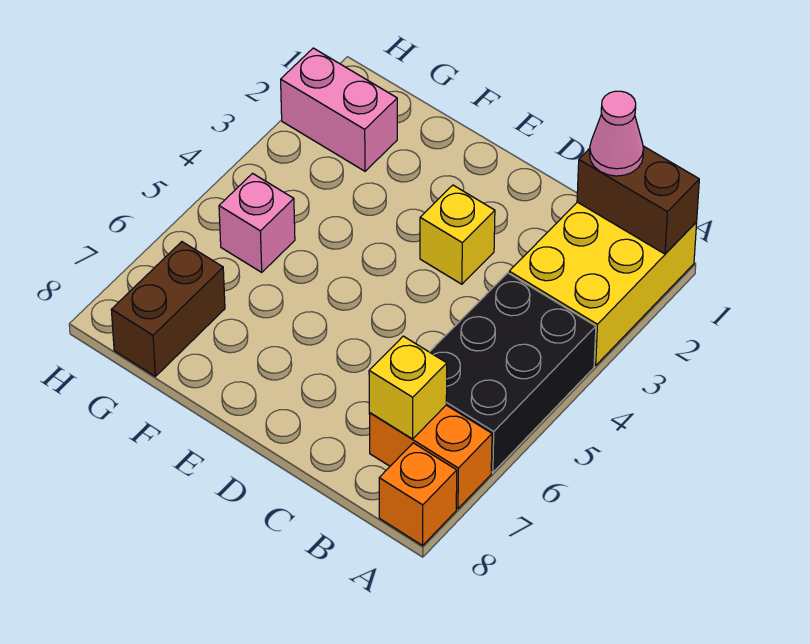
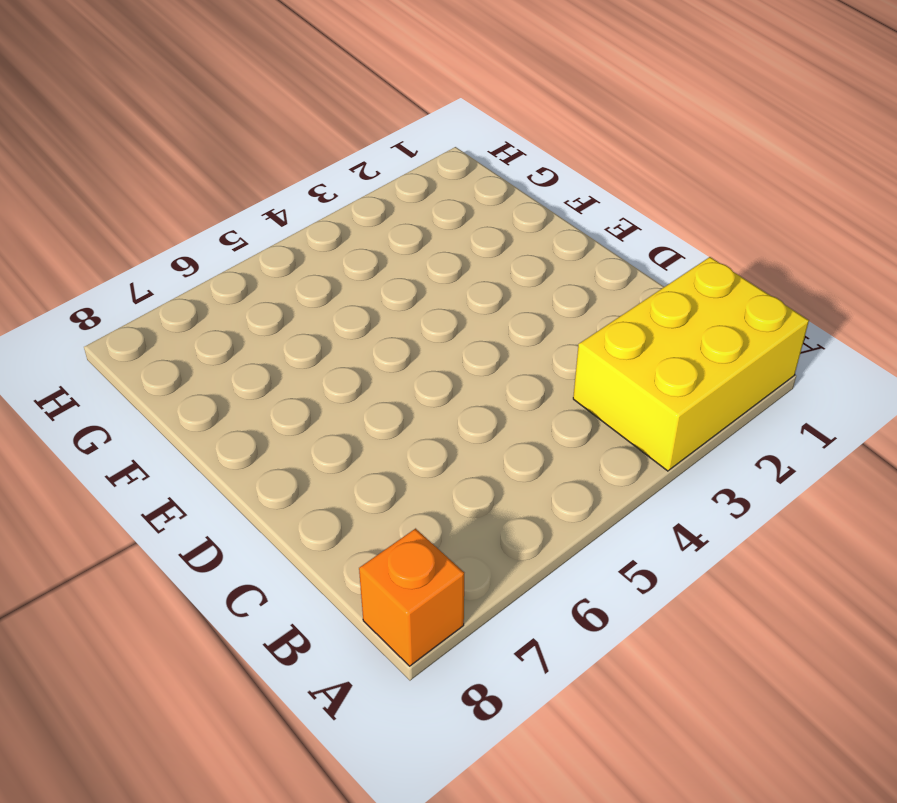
none -> black brick A4:B6 level 1
none -> orange brick A7:B7 level 1

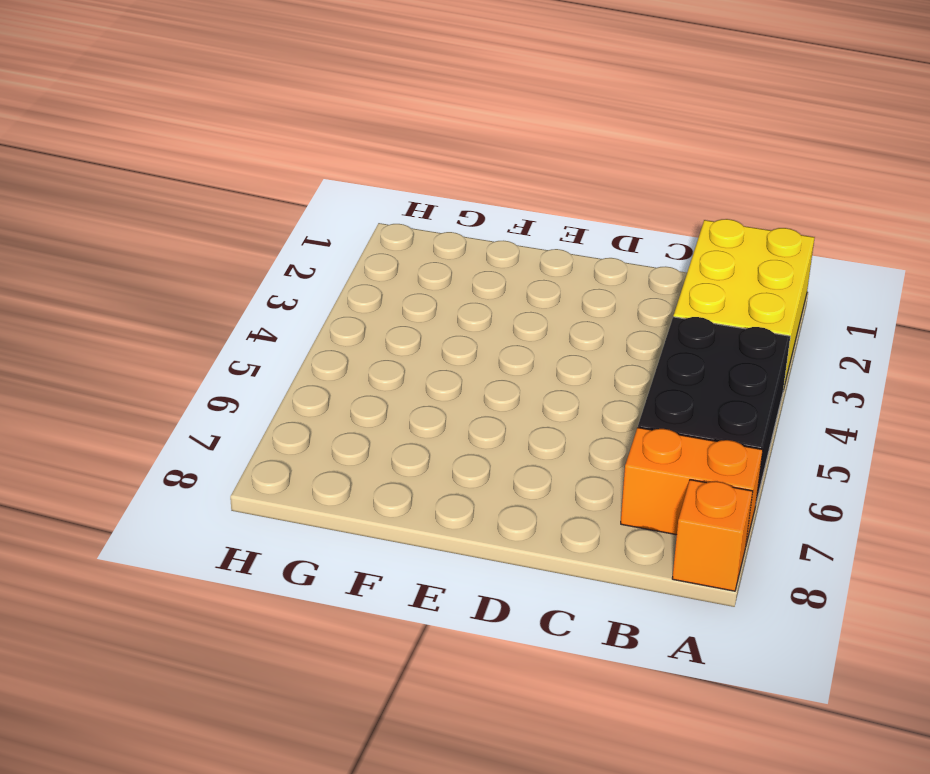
none -> yellow brick D3 level 1
none -> pink brick G2:H2 level 1

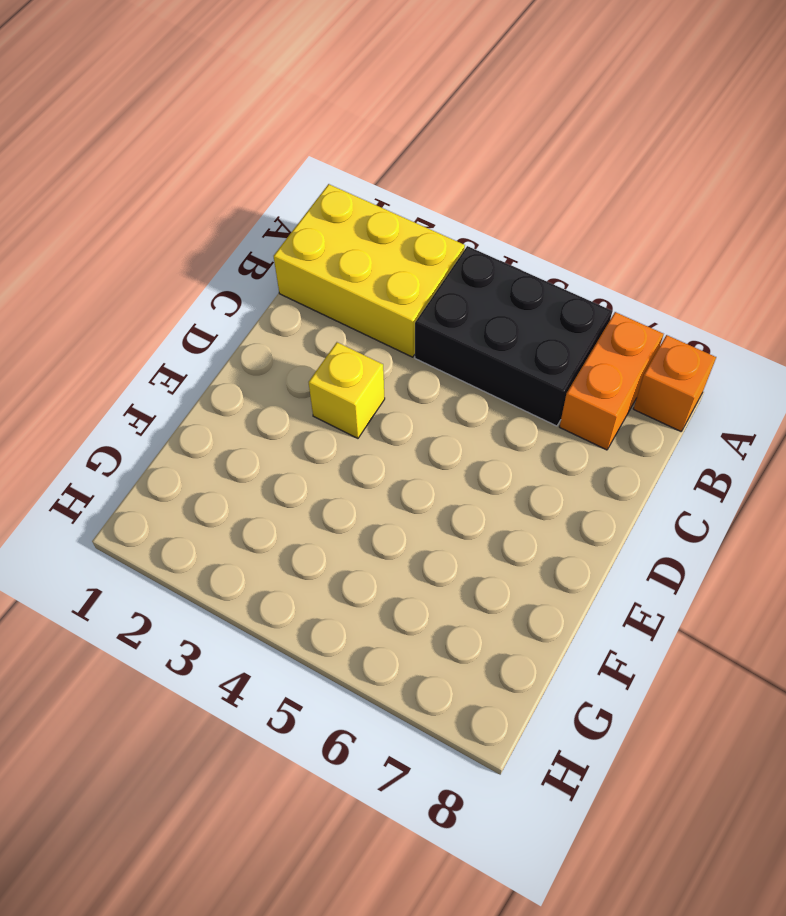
none -> pink brick G2:H2 level 1
none -> pink brick G5 level 1

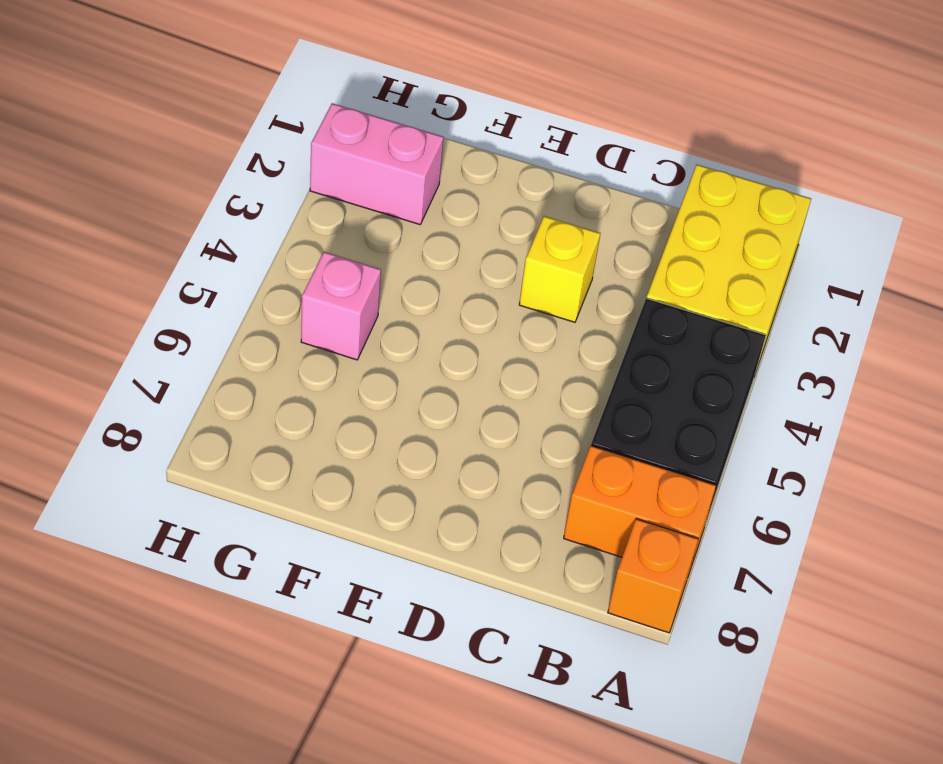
none -> brown brick G7:G8 level 1
none -> brown brick A1:B1 level 2

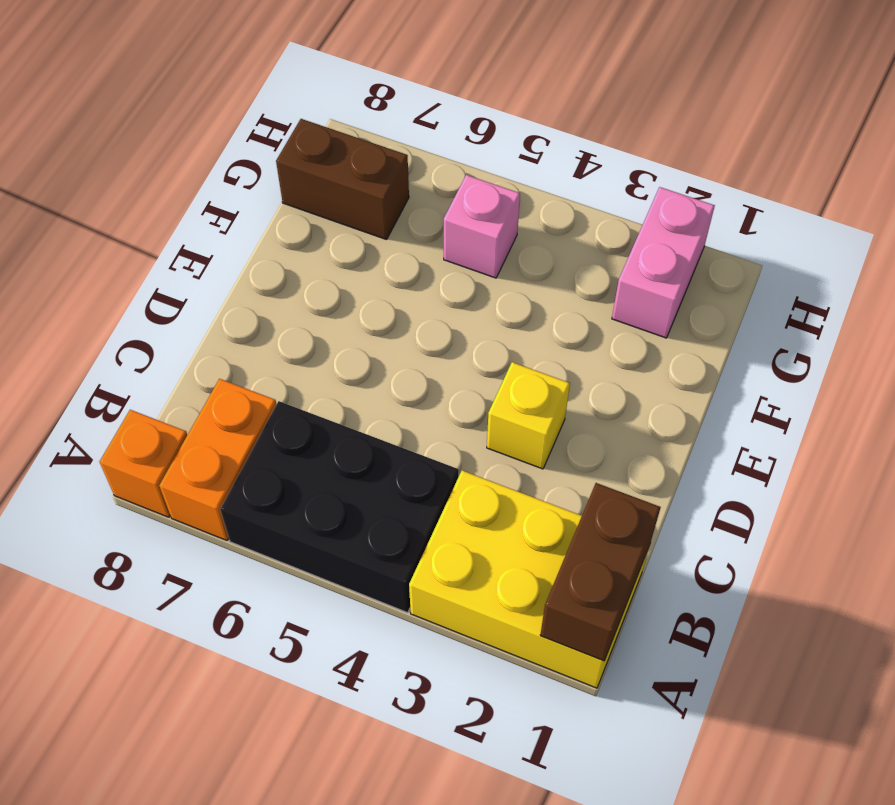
none -> yellow brick B7 level 2
none -> pink cone B1 level 3

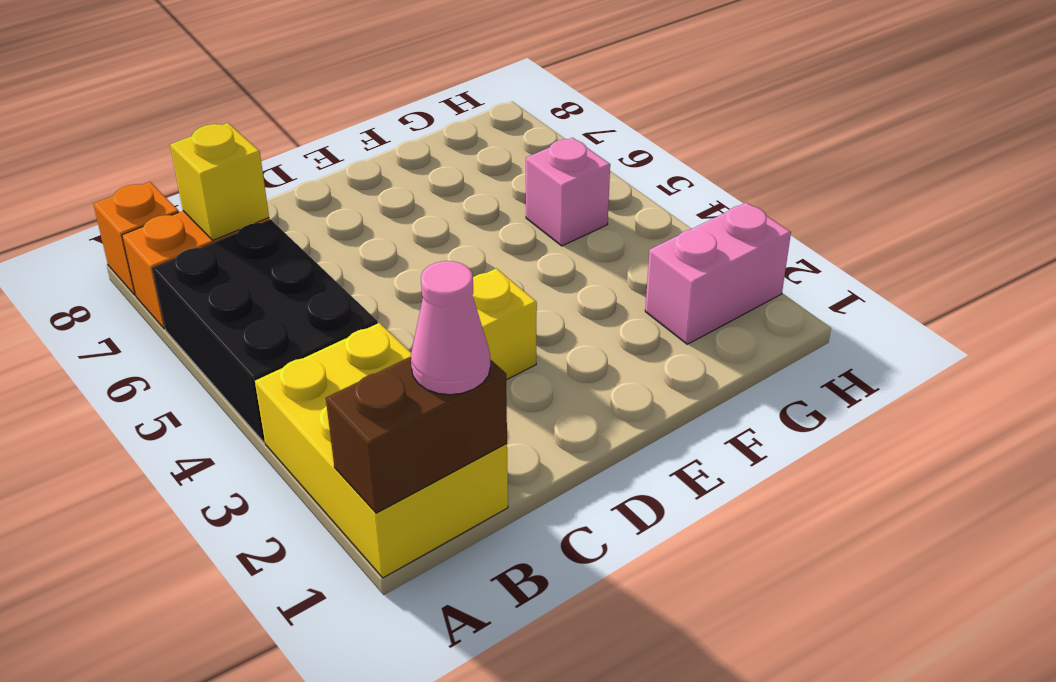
none -> brown brick G7:G8 level 1

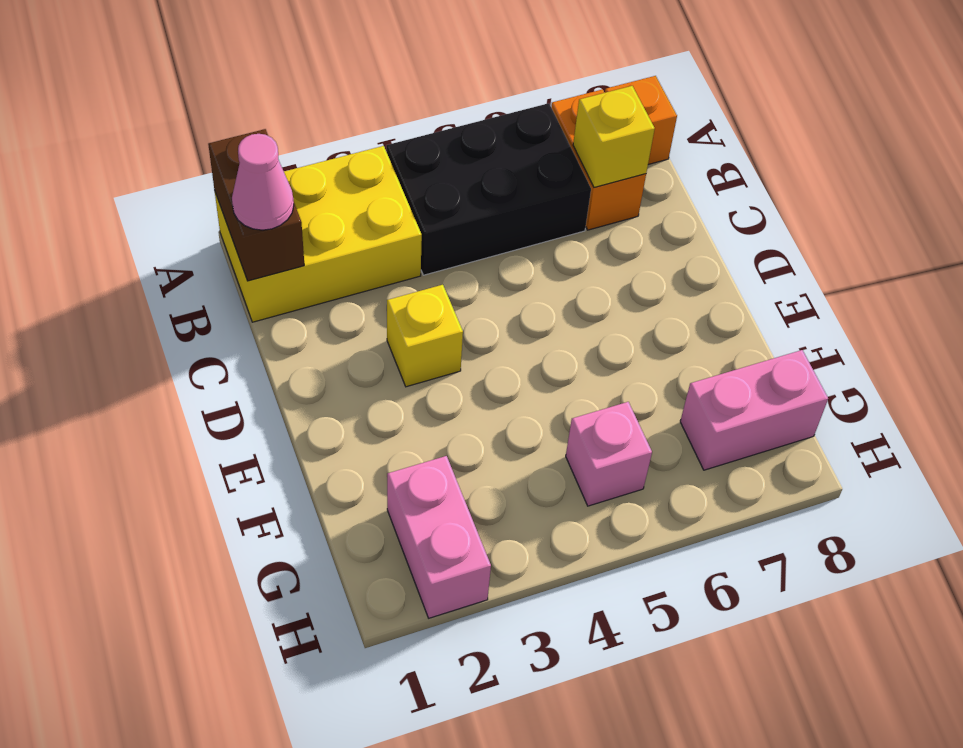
pink brick G7:G8 level 1 -> brown brick G7:G8 level 1

